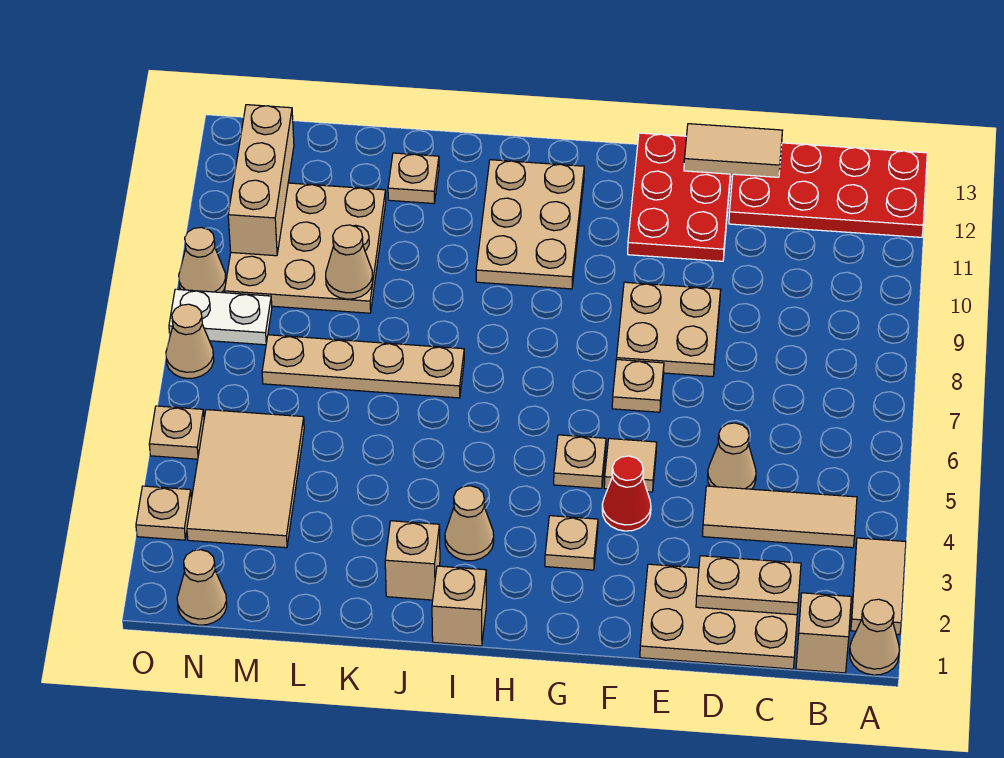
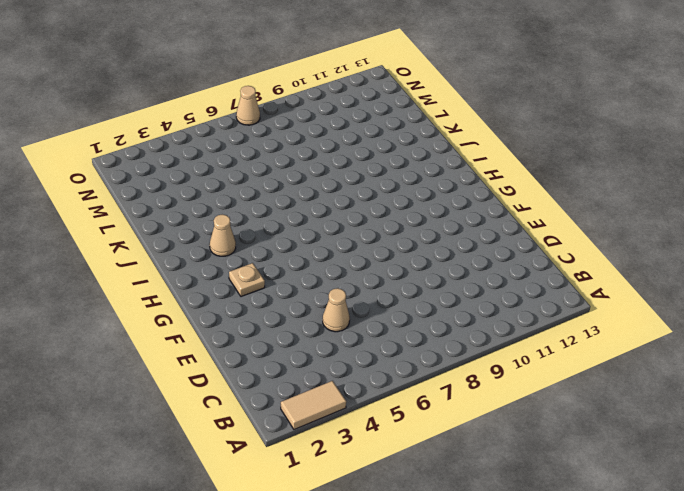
none -> tan cone A1 level 1
none -> red plate A12:D13 level 1
none -> tan brick B1 level 1
none -> tan tile B4:D4 level 1

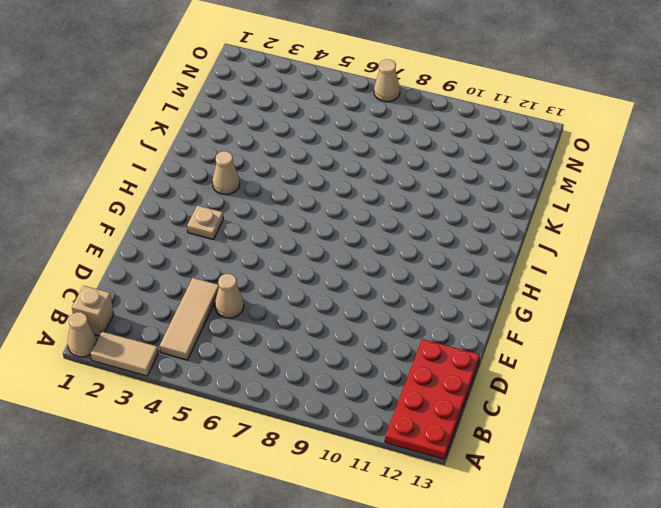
none -> tan plate C1:E2 level 1
none -> tan plate E8:F9 level 1
none -> red plate E11:F13 level 1
none -> red cone F4 level 1

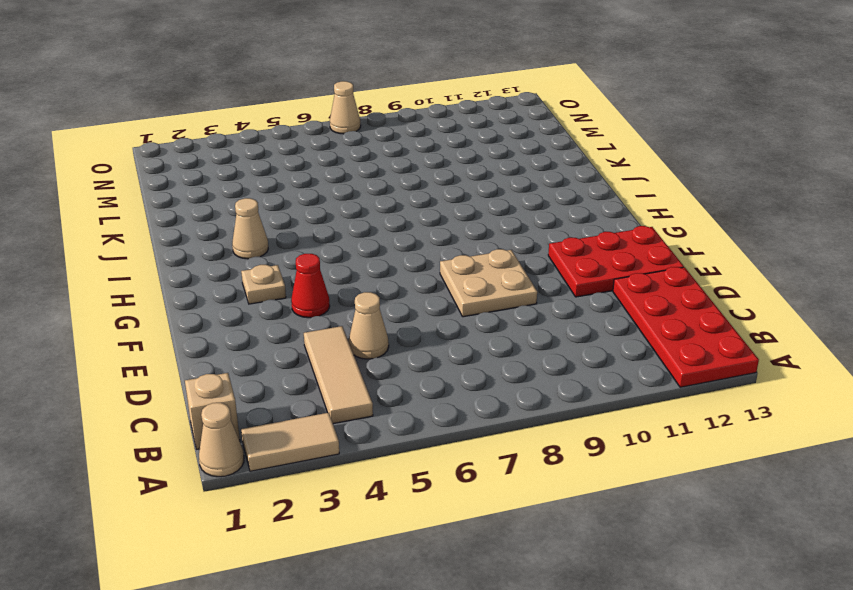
none -> tan plate C1:E2 level 1
none -> tan tile F5 level 1
none -> tan plate F7 level 1
none -> tan plate G5 level 1

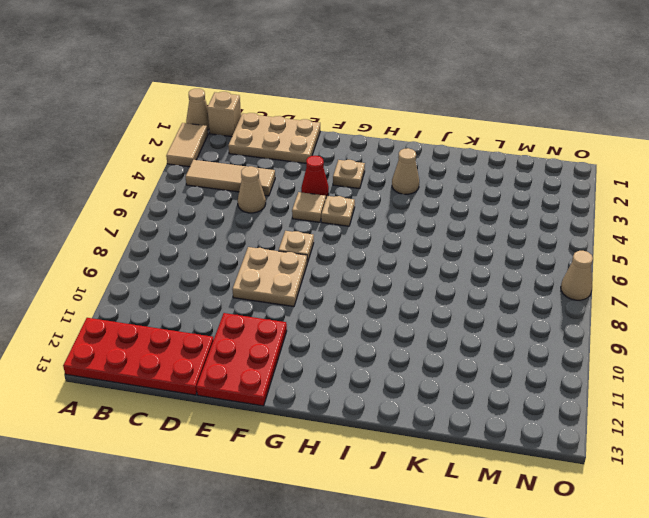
none -> tan plate H10:I12 level 1
none -> tan brick I1 level 1
none -> tan brick J2 level 1
none -> tan plate J7:M7 level 1

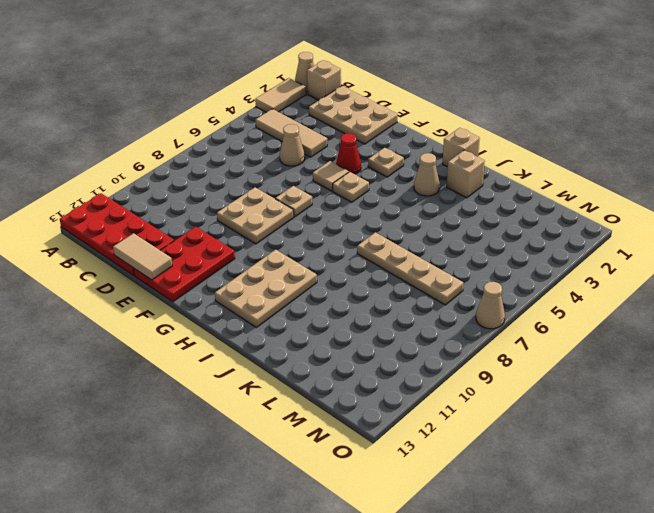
none -> tan plate K12 level 1
none -> tan plate L9:N11 level 1
none -> tan tile M3:N5 level 1
none -> tan cone N1 level 1

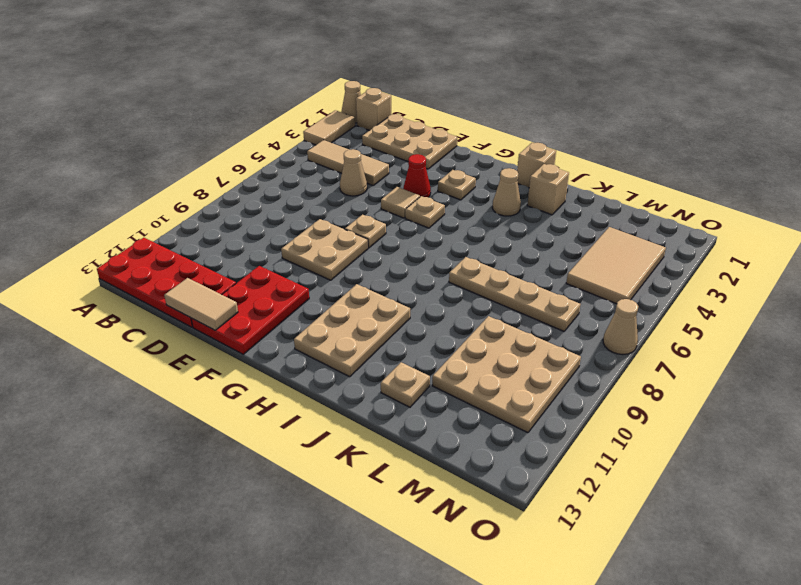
none -> tan cone N1 level 1
none -> white plate N8:O8 level 1
none -> tan plate O3 level 1
none -> tan plate O5 level 1

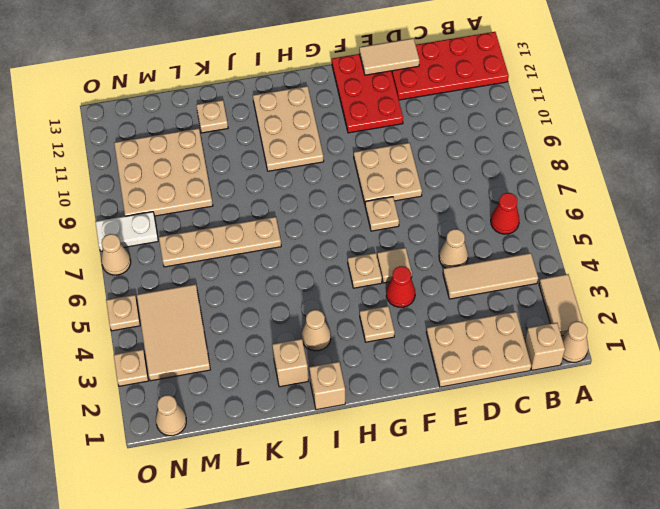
red cone B6 level 1 -> none
none -> tan cone O9 level 1
none -> tan plate C2:D2 level 2
none -> tan cone L9 level 2
none -> tan brick N10:N12 level 2

